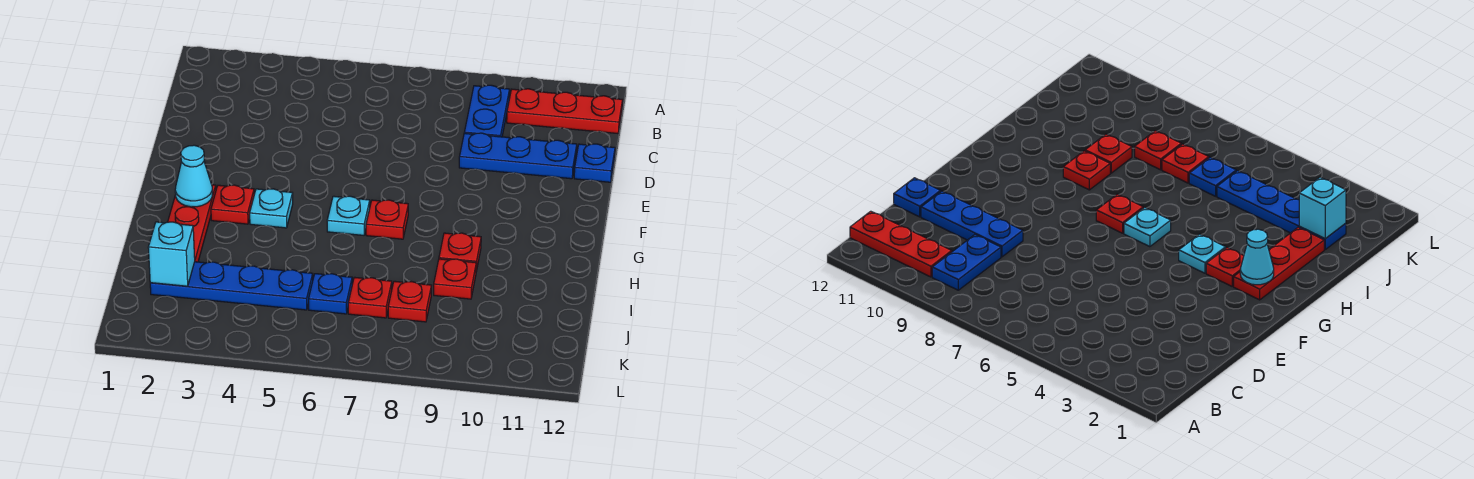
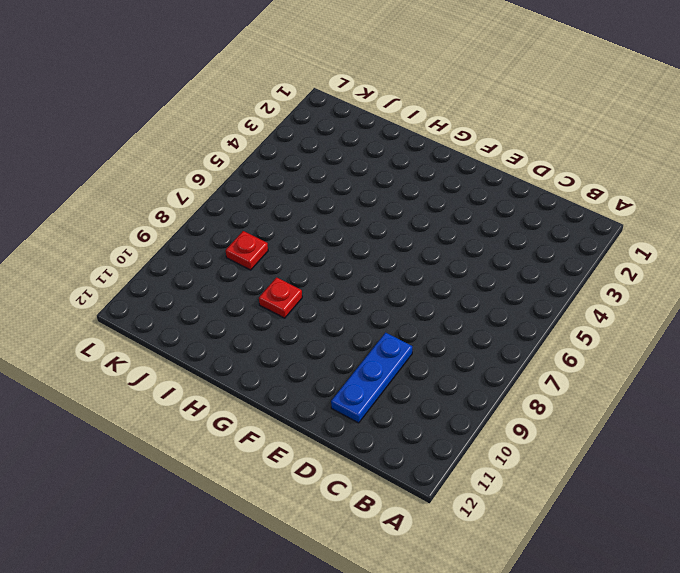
none -> blue plate B9:C9 level 1
none -> red plate B10:B12 level 1
none -> blue plate D12 level 1

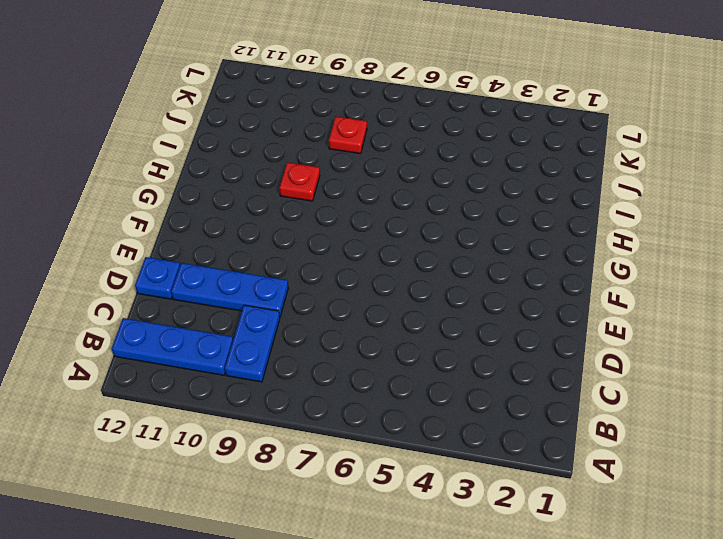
blue plate B10:B12 level 1 -> red plate B10:B12 level 1
none -> red plate G2:I2 level 1
none -> red plate G3 level 1
none -> cyan plate G4 level 1

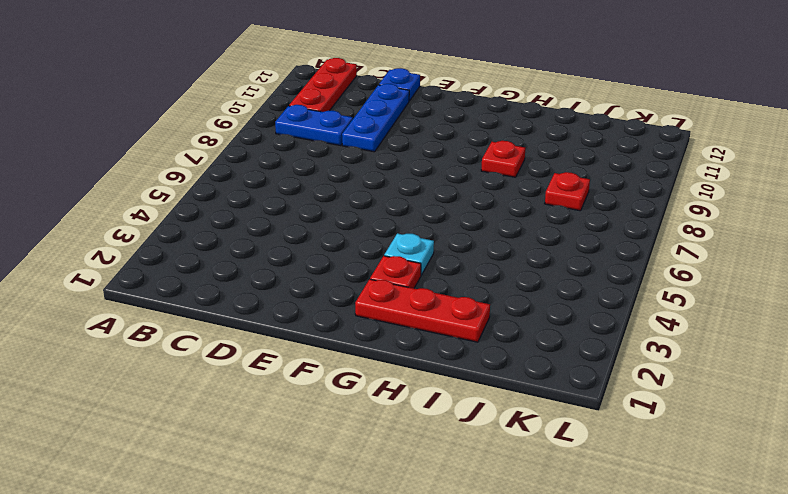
none -> cyan plate G6 level 1
none -> red plate G7 level 1
none -> red plate I9 level 1

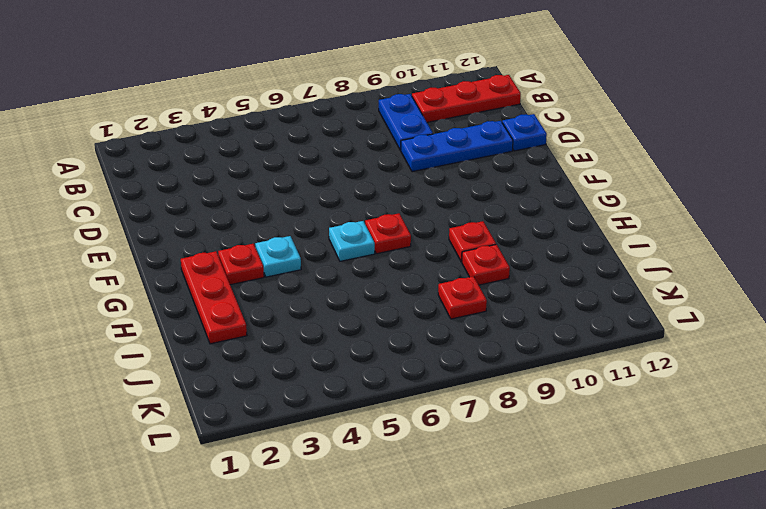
none -> blue plate J2:J5 level 1
none -> blue plate J6 level 1
none -> red plate J7 level 1

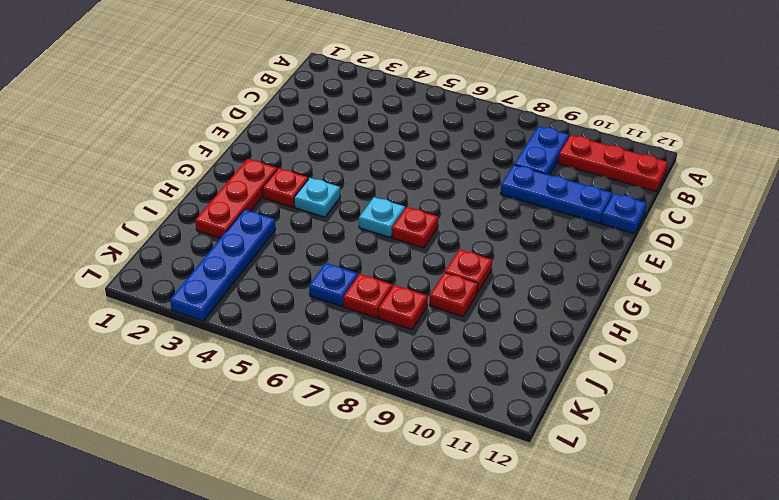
blue plate I3:L3 level 1 -> blue plate J2:J5 level 1
none -> cyan cone G2 level 2
none -> cyan brick J2 level 2

